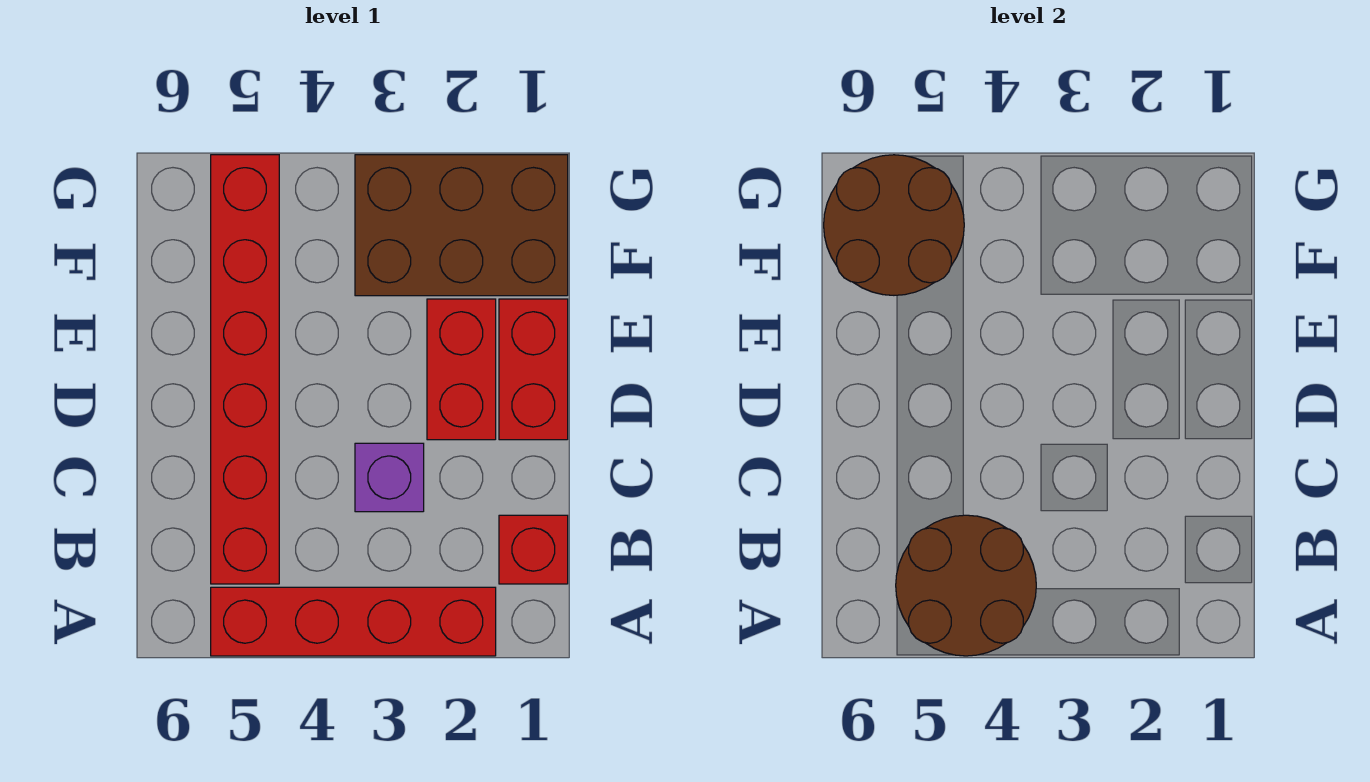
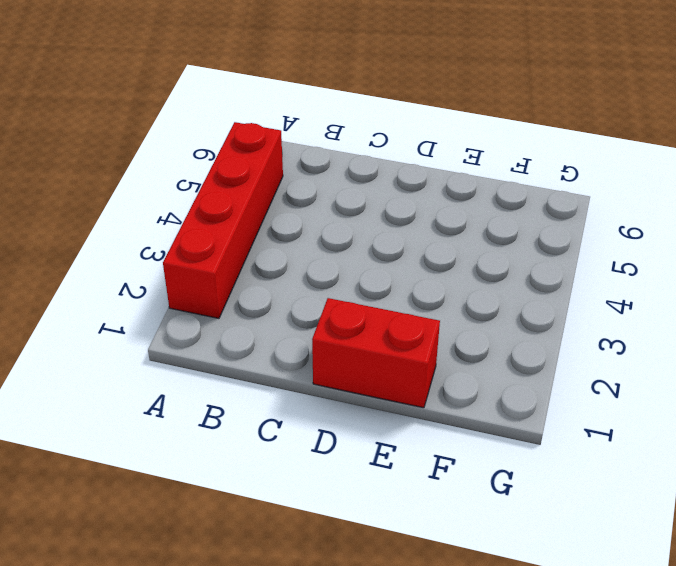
none -> red brick B1 level 1
none -> red brick B5:G5 level 1

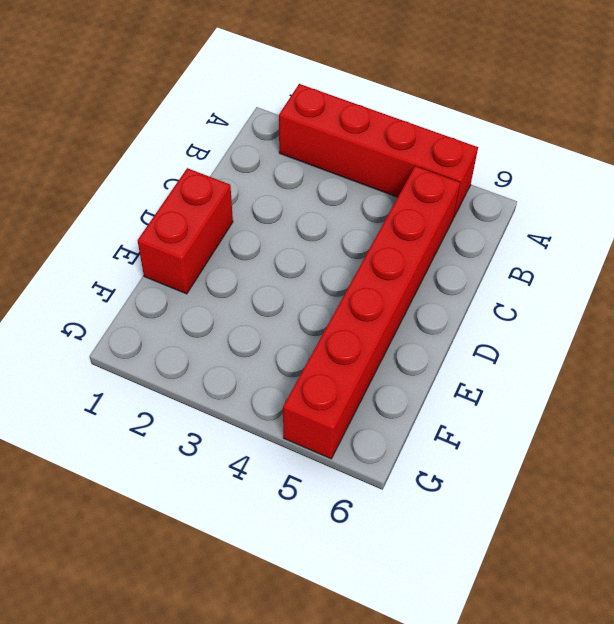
none -> red brick B1 level 1
none -> purple brick C3 level 1

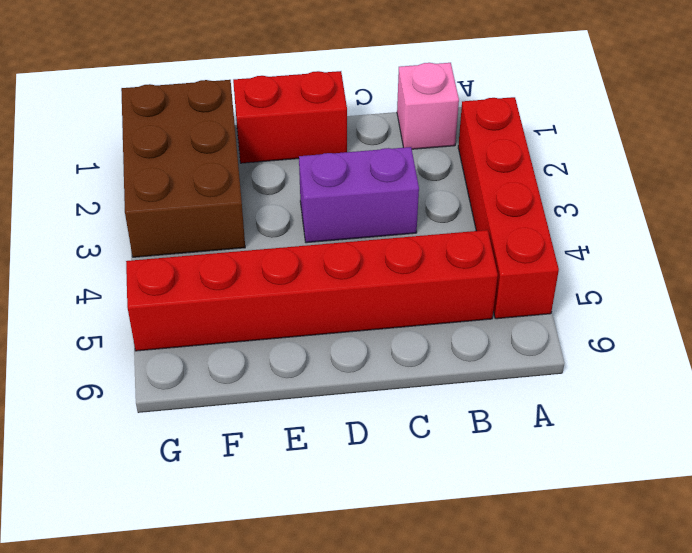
pink brick B1 level 1 -> red brick B1 level 1
purple brick C3:D3 level 1 -> purple brick C3 level 1
none -> red brick D2:E2 level 1
none -> brown round brick A4:B5 level 2

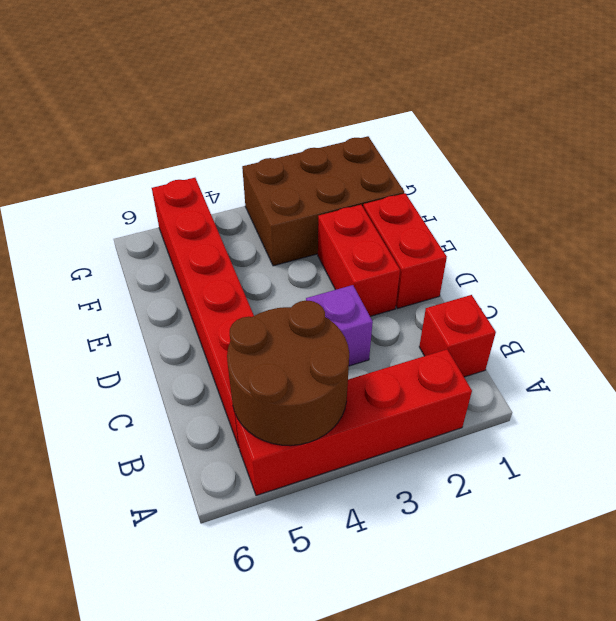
none -> brown round brick F5:G6 level 2

